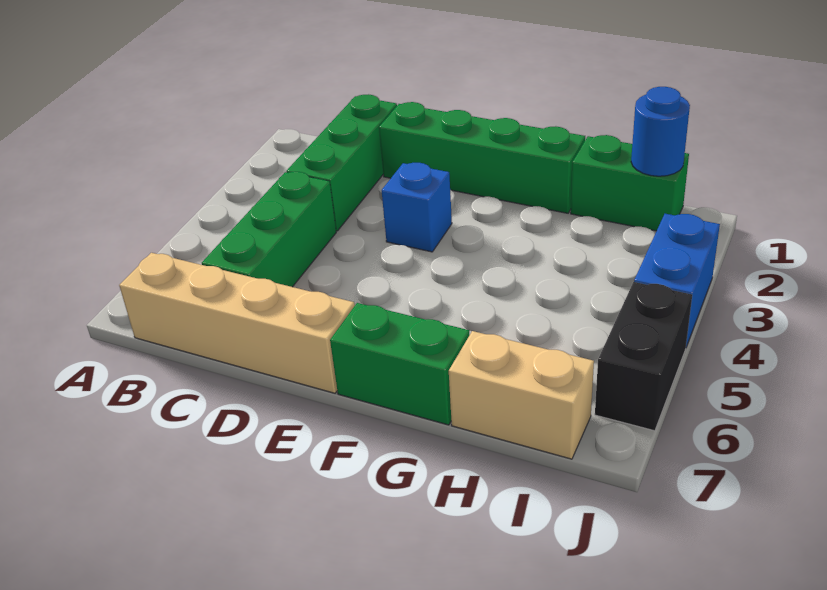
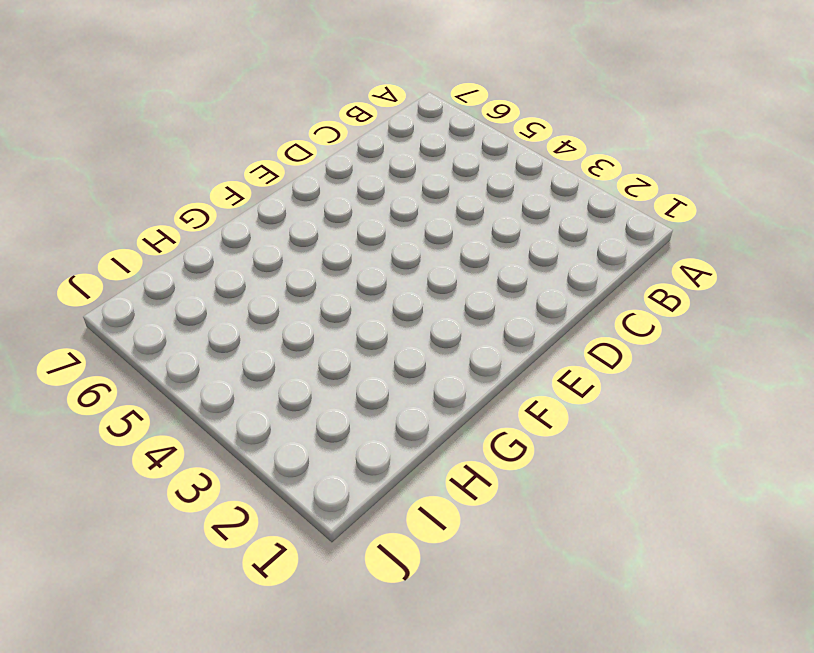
none -> tan brick B7:E7 level 1
none -> green brick C1:C3 level 1

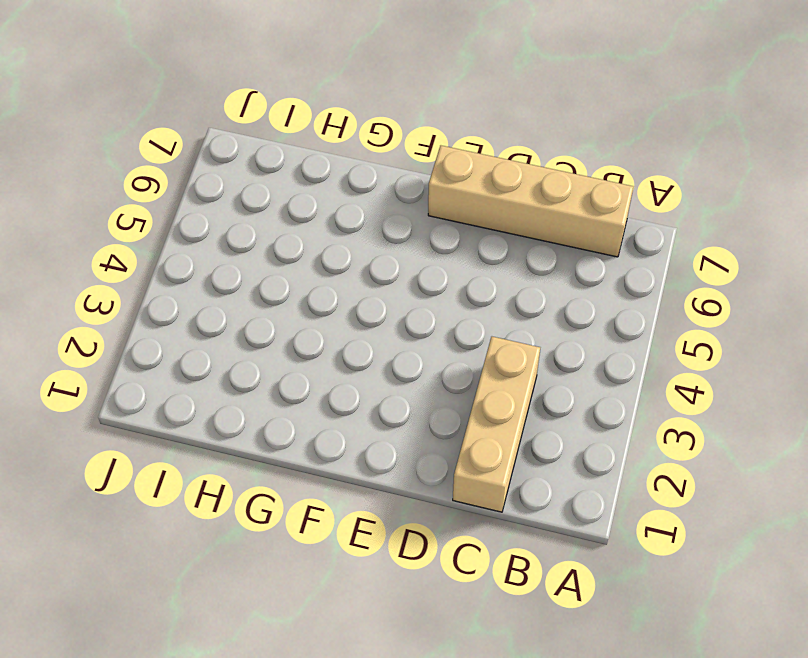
tan brick C1:C3 level 1 -> green brick C1:C3 level 1
none -> green brick C4:C6 level 1
none -> green brick D1:G1 level 1

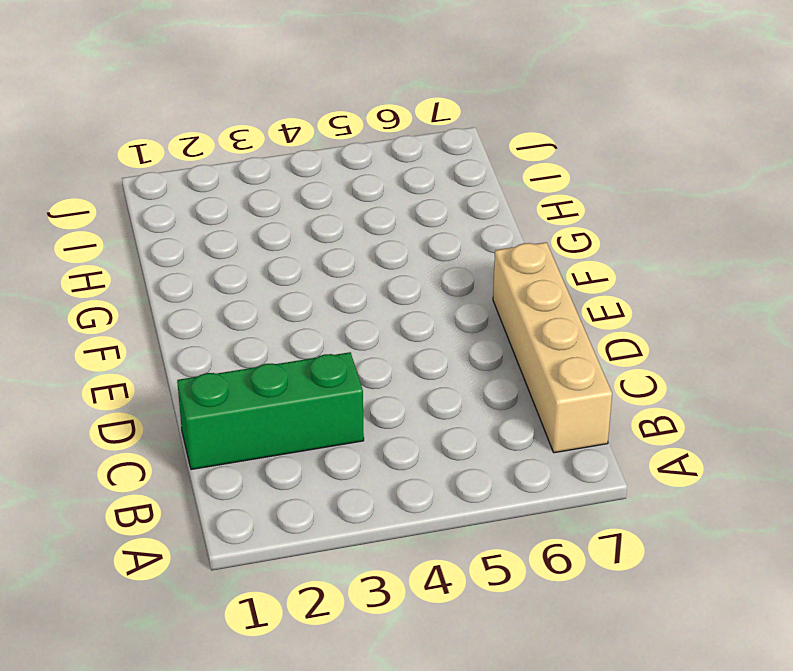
none -> green brick C4:C6 level 1
none -> green brick D1:G1 level 1

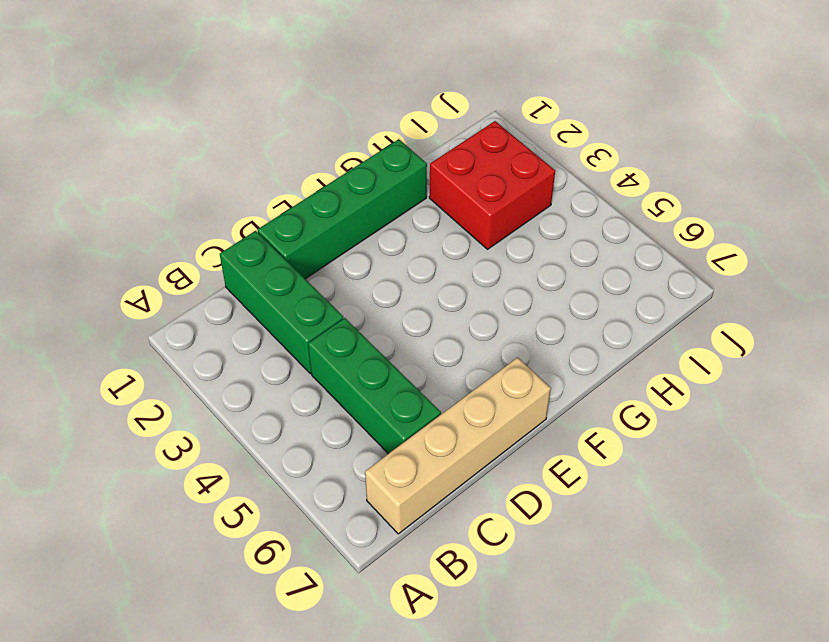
red brick H2:I3 level 1 -> none
none -> blue brick E3 level 1
none -> green brick F7:G7 level 1

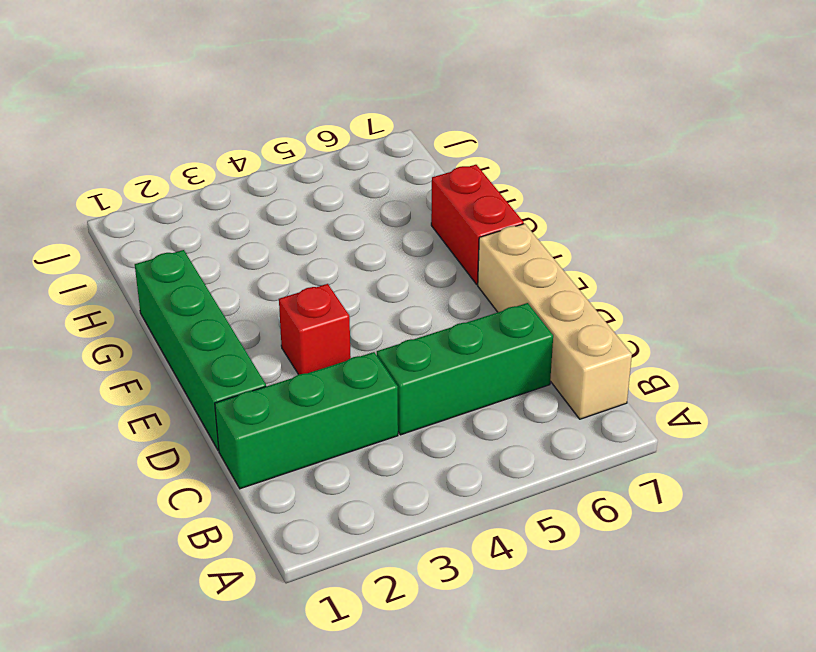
red brick E3 level 1 -> blue brick E3 level 1
red brick F7:G7 level 1 -> green brick F7:G7 level 1
none -> green brick H1:I1 level 1
none -> tan brick H7:I7 level 1

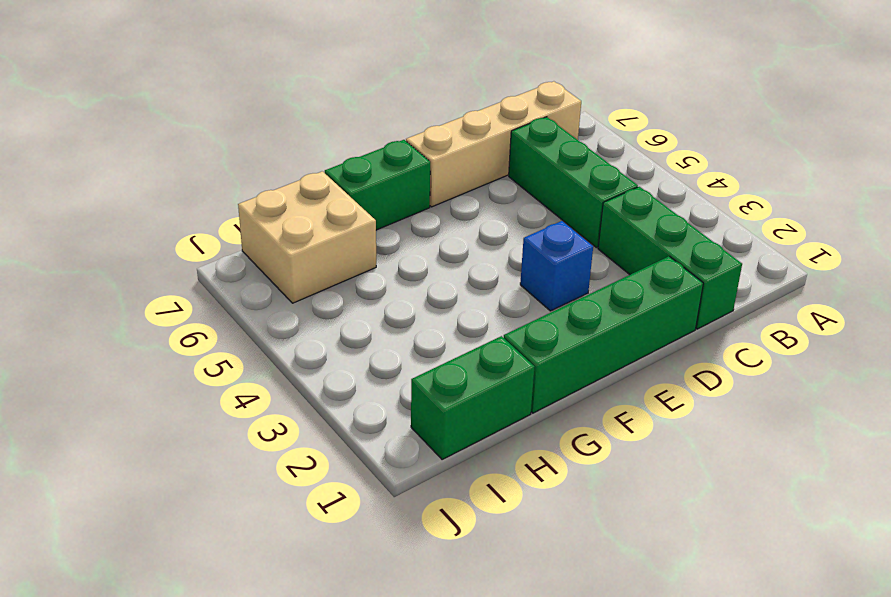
tan brick H6:I7 level 1 -> tan brick H7:I7 level 1
none -> blue brick J3:J4 level 1
none -> black brick J5:J6 level 1

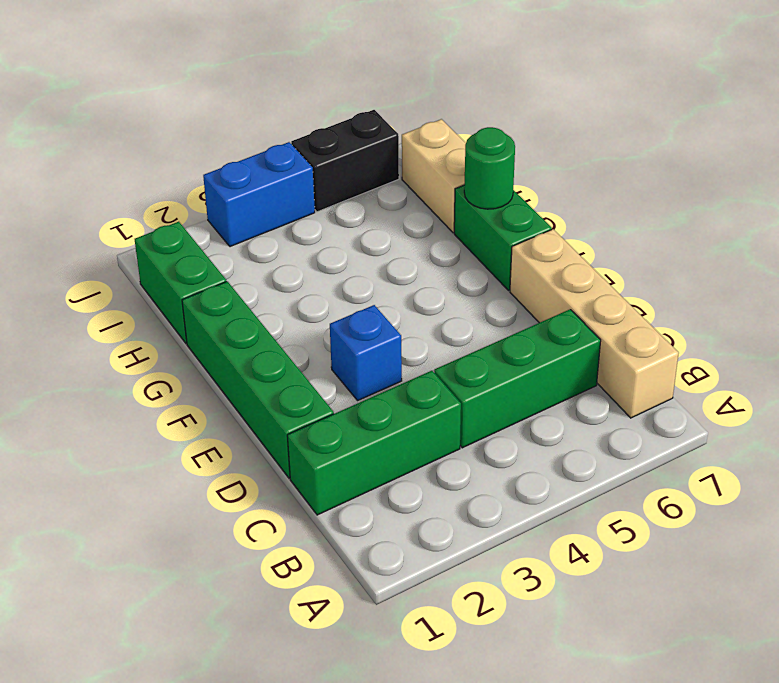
green round brick G7 level 2 -> none
none -> blue round brick I1 level 2

